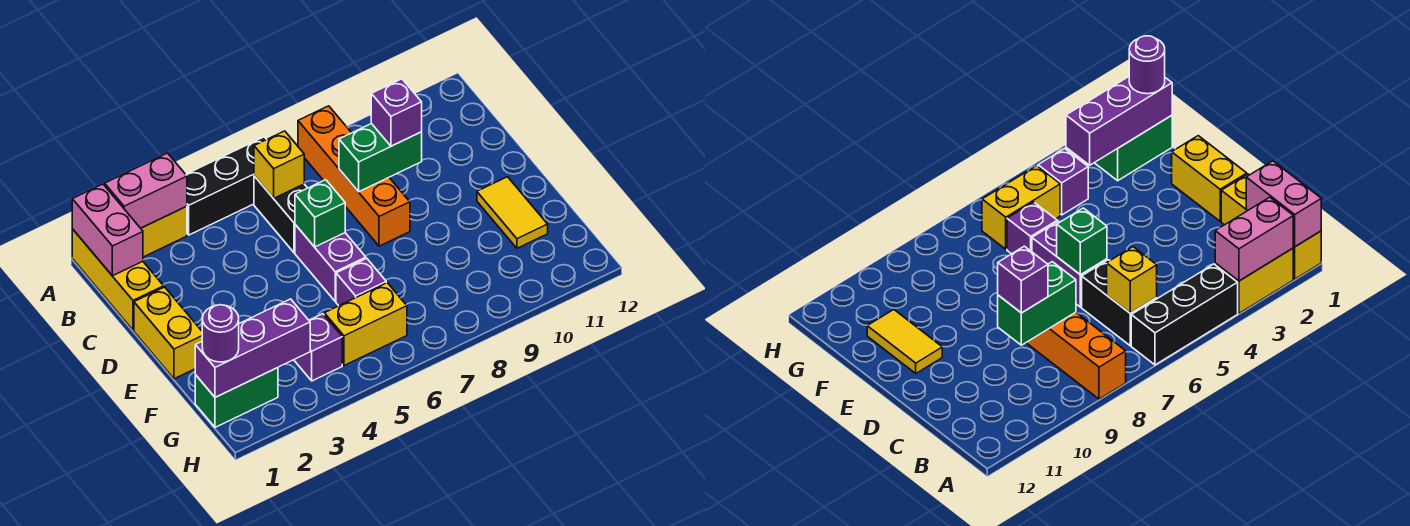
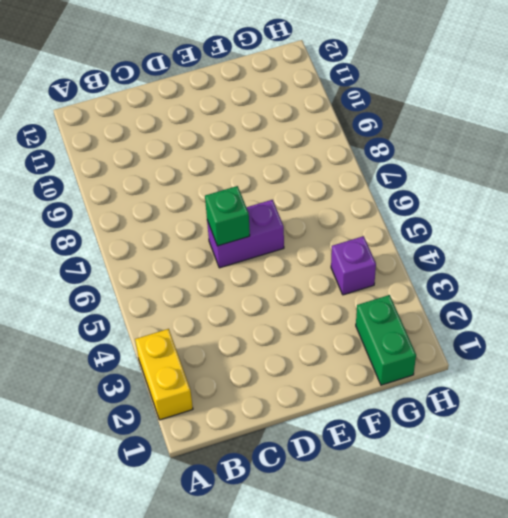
none -> yellow brick A1:C1 level 1
none -> black brick A4:A6 level 1
none -> orange brick A8:D8 level 1

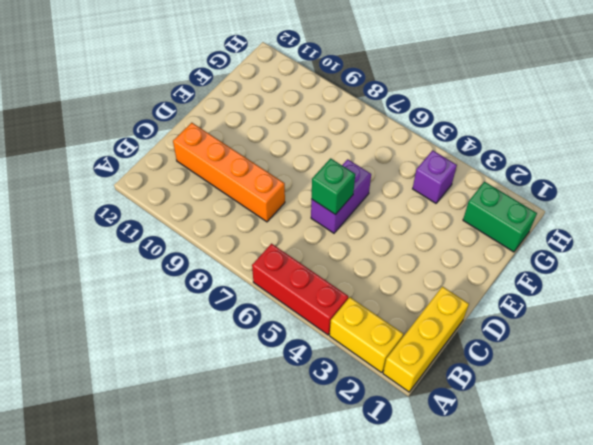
red brick A4:A6 level 1 -> black brick A4:A6 level 1
orange brick C8:C11 level 1 -> orange brick A8:D8 level 1
none -> black brick B6:C6 level 1
none -> yellow brick D1:E1 level 1
none -> yellow tile E11:F11 level 1

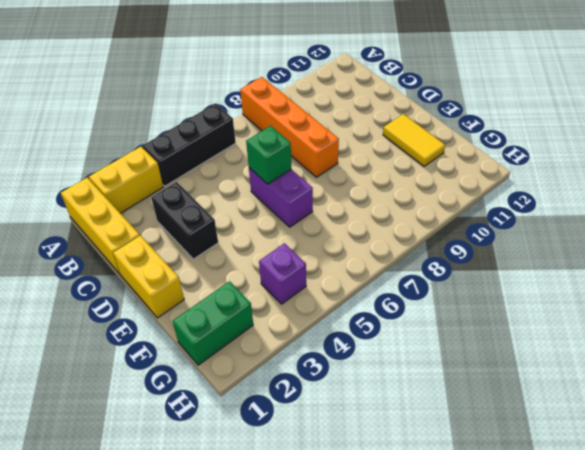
black brick C3:D3 level 1 -> black brick B6:C6 level 1
none -> purple brick F6 level 1
none -> yellow brick G5:G6 level 1
none -> pink brick A1:B1 level 2

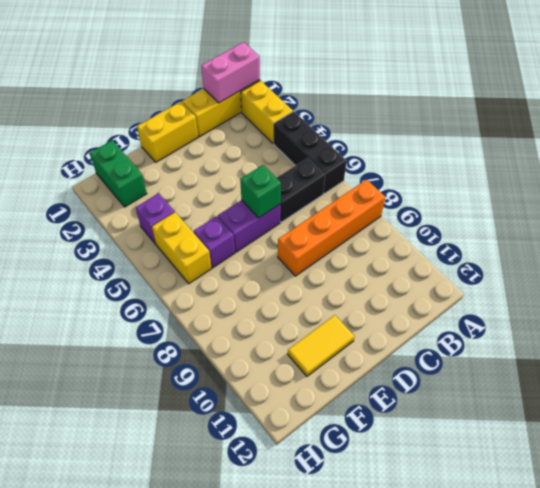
none -> pink brick A2:A3 level 2
none -> yellow brick B6 level 2
none -> green brick C8:C9 level 2

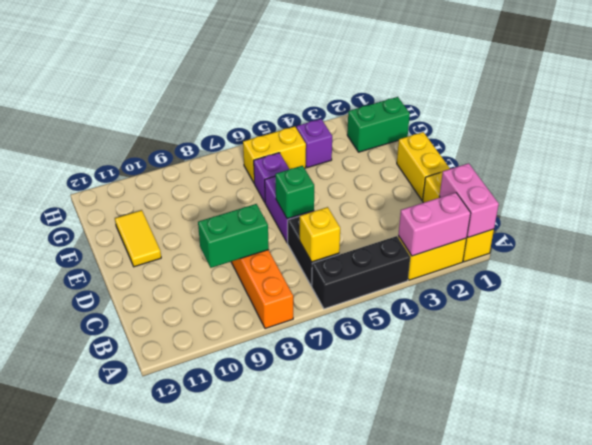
none -> purple brick G1:G3 level 2
none -> purple brick C9 level 3
none -> purple round brick G1 level 3

